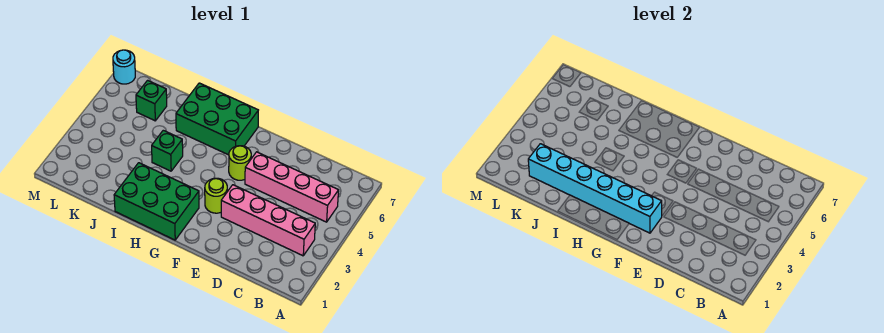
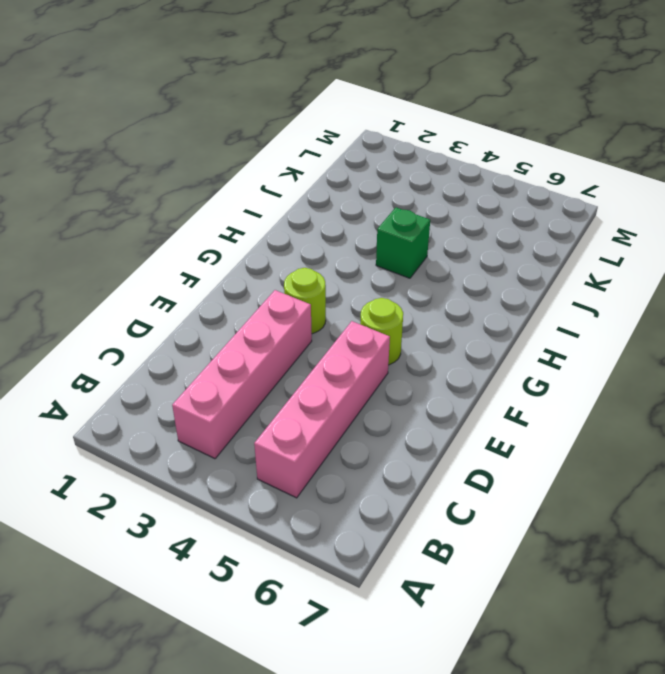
none -> green brick G1:I2 level 1
none -> green brick G6:I7 level 1

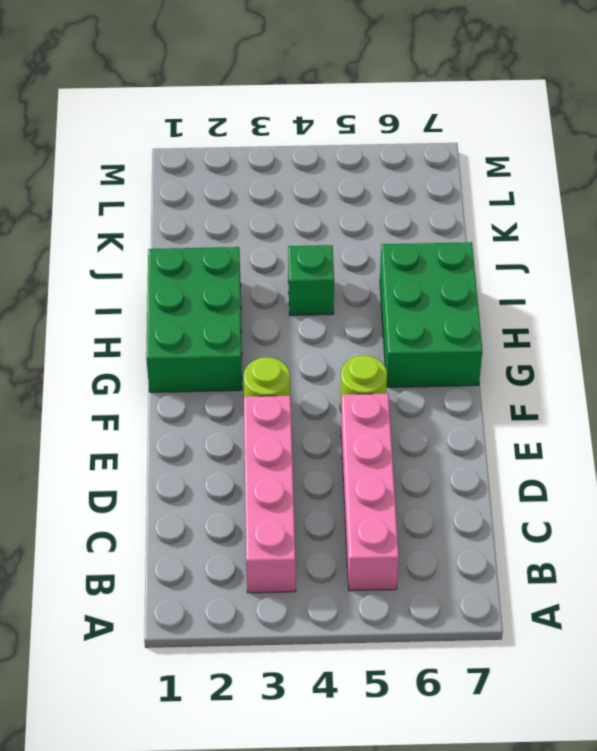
none -> green brick K6 level 1
none -> cyan round brick M7 level 1

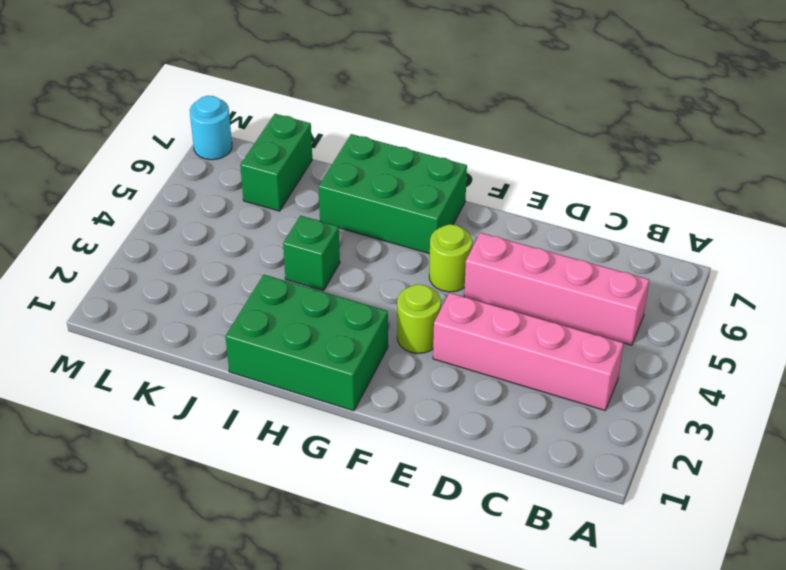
green brick K6:K7 level 1 -> green brick K6 level 1
none -> cyan brick F2:K2 level 2

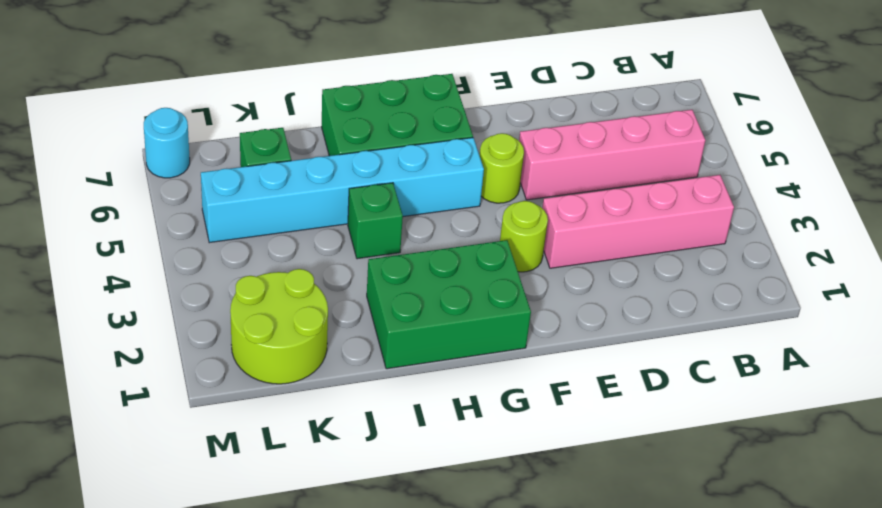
cyan brick G5:L5 level 1 -> cyan brick F2:K2 level 2
lime round brick K1:L2 level 1 -> none

